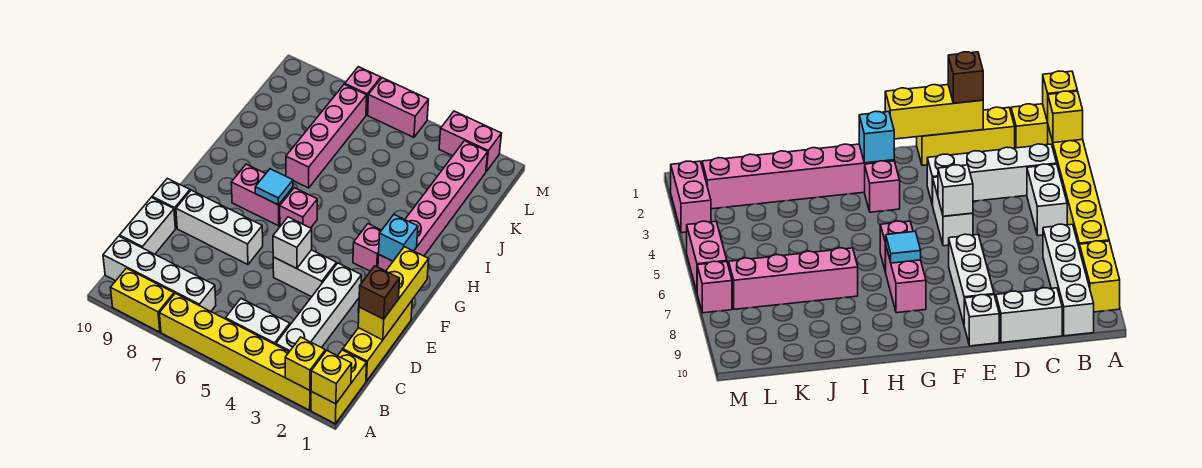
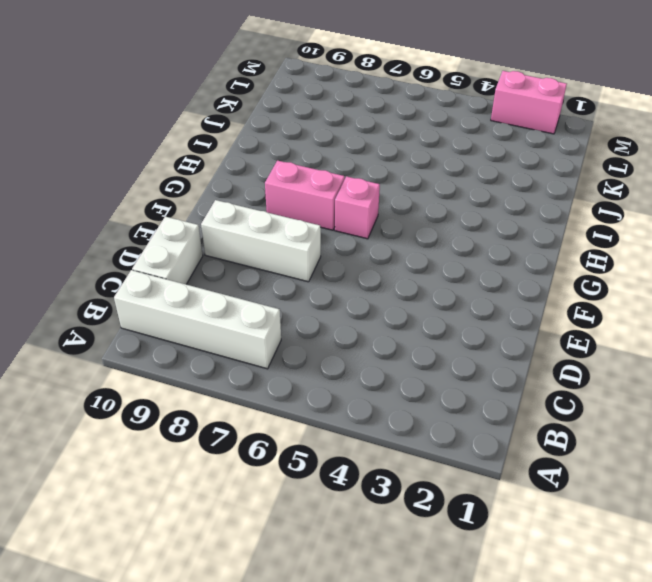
none -> yellow brick A1:B1 level 1
none -> yellow brick A2:A7 level 1
none -> yellow brick A8:A9 level 1

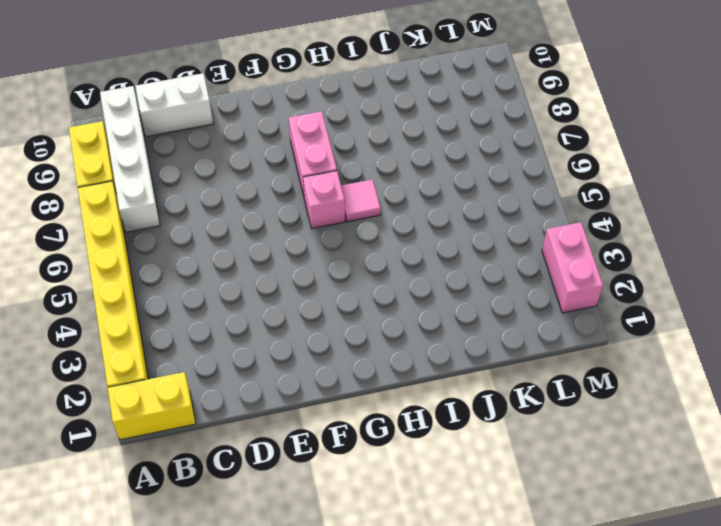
pink tile H6 level 1 -> none
none -> white brick B3:E3 level 1
none -> white brick B4:B5 level 1
none -> yellow brick C1:E1 level 1

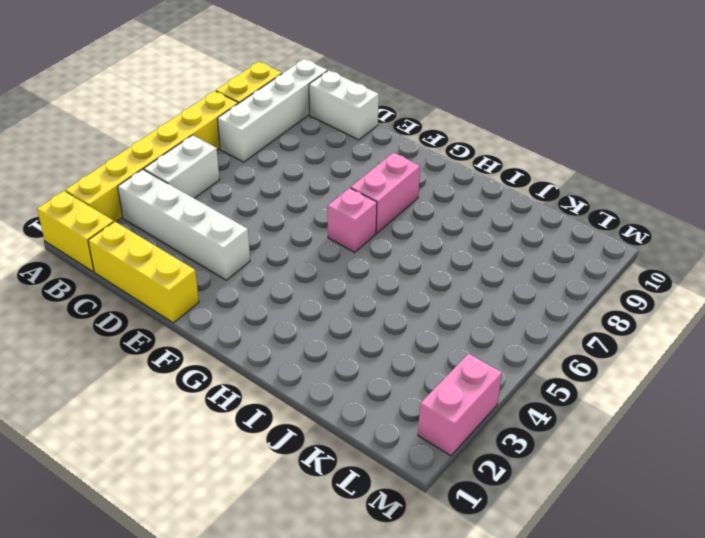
none -> white brick E4:E5 level 1
none -> white brick E7:E9 level 1
none -> white brick E10 level 1

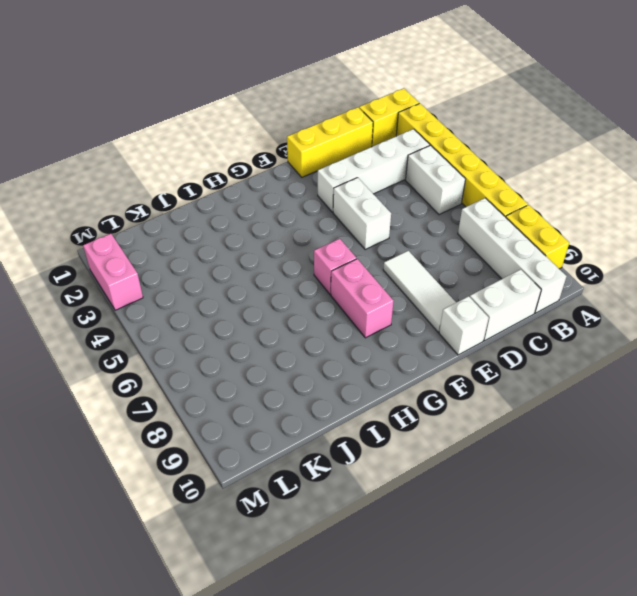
white tile E7:E9 level 1 -> white brick E7:E9 level 1
none -> pink brick G2:L2 level 1
none -> pink brick G3 level 1
none -> pink brick I7:L7 level 1

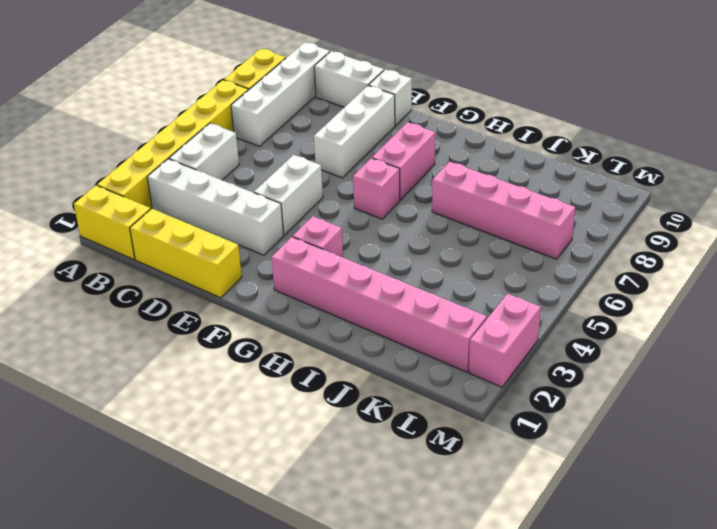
none -> pink brick M5:M6 level 1
none -> pink brick M7 level 1
none -> yellow brick A1 level 2

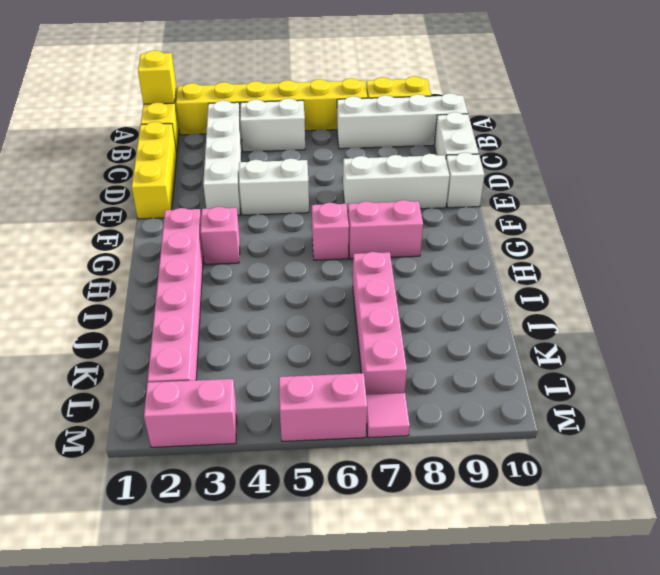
pink tile M7 level 1 -> pink brick M7 level 1
none -> yellow brick A2 level 2
none -> yellow brick D1:F1 level 2
none -> white brick E5 level 2

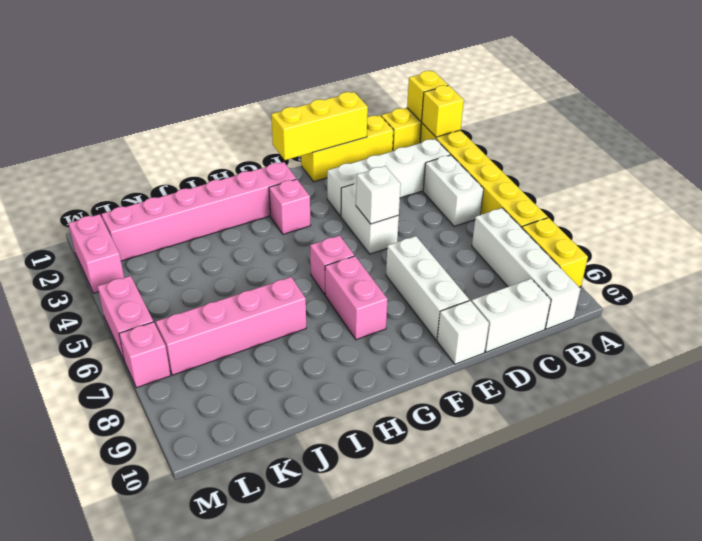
none -> cyan brick G2 level 2
none -> cyan tile G7 level 2
none -> brown brick D1 level 3

